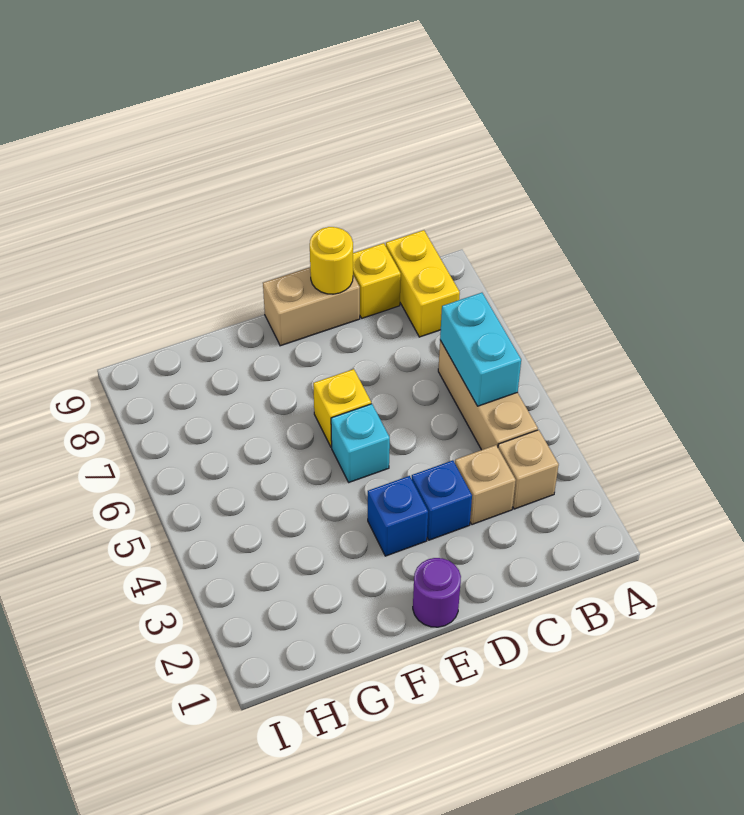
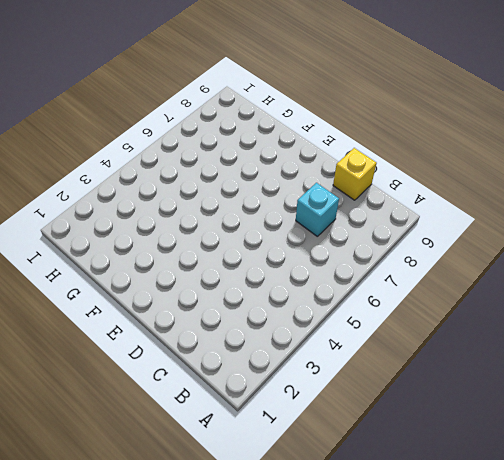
cyan brick C7 level 1 -> cyan brick E5 level 1
none -> tan brick B3 level 1
none -> tan brick B4:B6 level 1
none -> yellow brick B8:B9 level 1

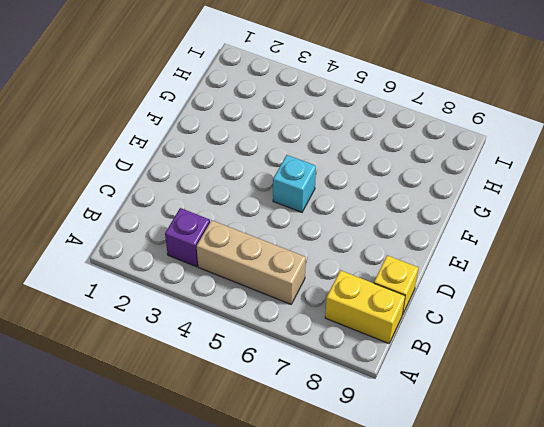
purple brick B3 level 1 -> tan brick B3 level 1
none -> tan brick C3 level 1
none -> blue brick D3 level 1
none -> tan brick D9:E9 level 1

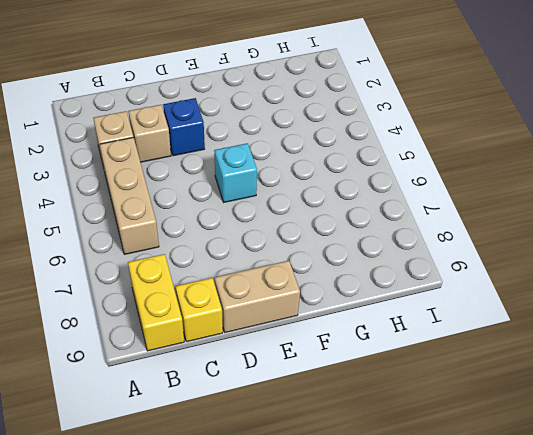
none -> purple round brick E1 level 1
none -> blue brick E3 level 1
none -> yellow brick E6 level 1

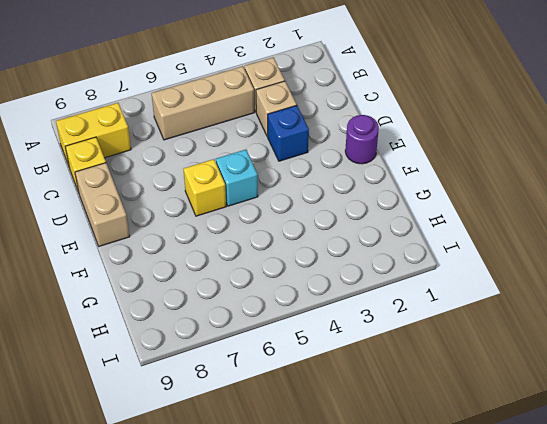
none -> blue brick E3 level 1
none -> cyan brick B5:B6 level 2
none -> yellow round brick D9 level 2

